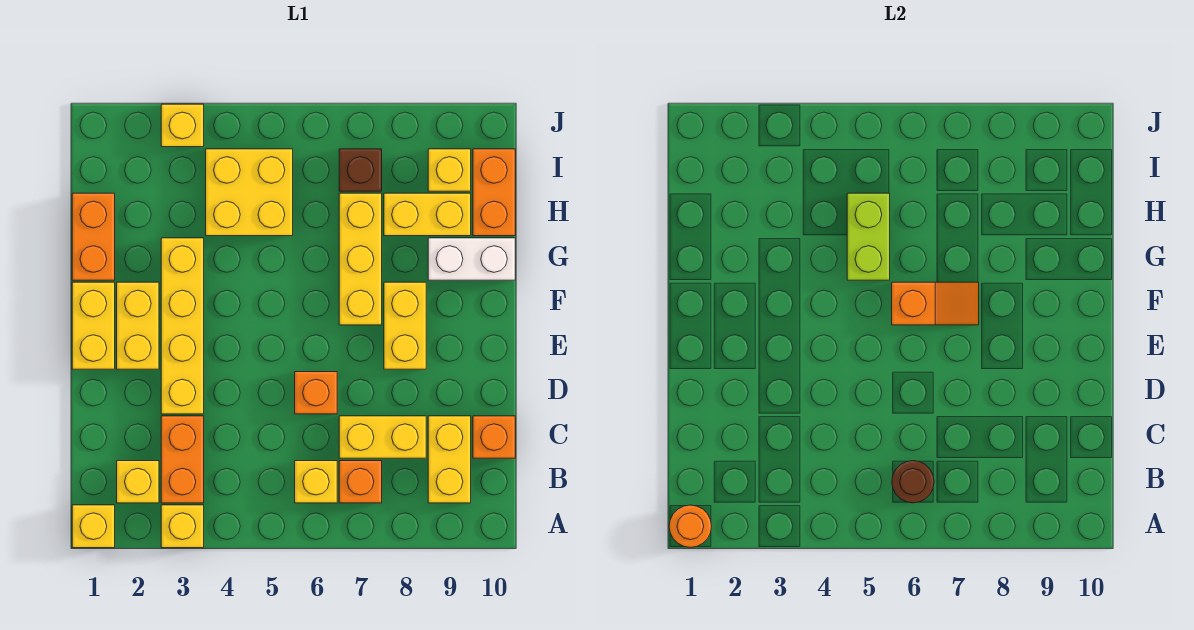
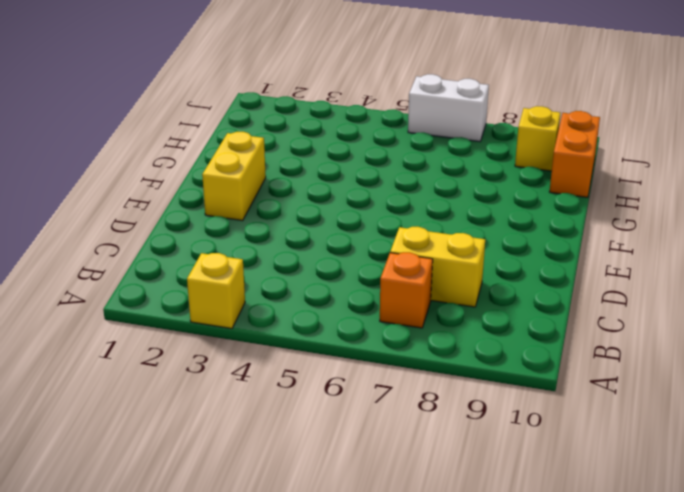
white brick J6:J7 level 1 -> white brick G9:G10 level 1
none -> yellow brick A1 level 1
none -> yellow brick B2 level 1
none -> orange brick B3:C3 level 1

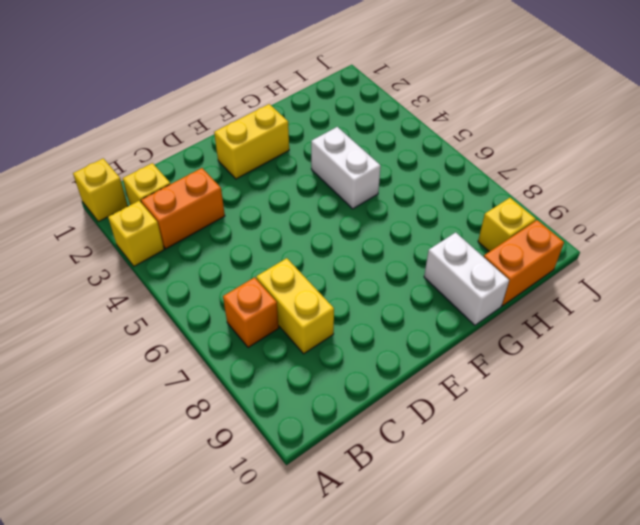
white brick G4:G5 level 1 -> none
none -> yellow brick B6 level 1
none -> yellow brick B9:C9 level 1
none -> orange brick C10 level 1

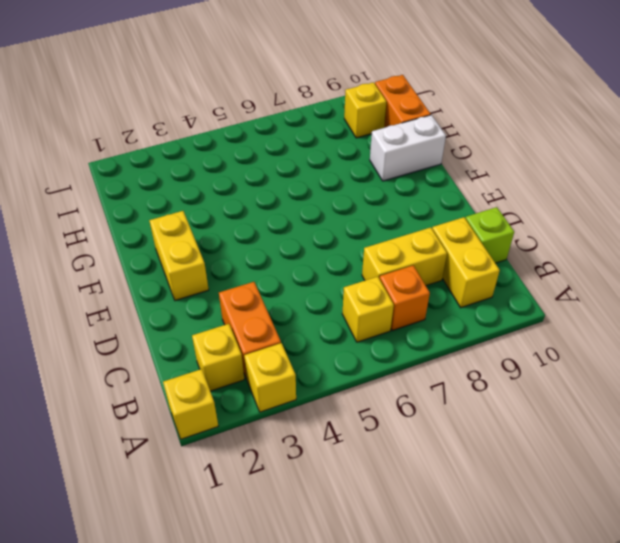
lime brick C10 level 1 -> orange brick C10 level 1
none -> yellow brick D3:G3 level 1
none -> orange brick D6 level 1
none -> yellow brick E1:F1 level 1

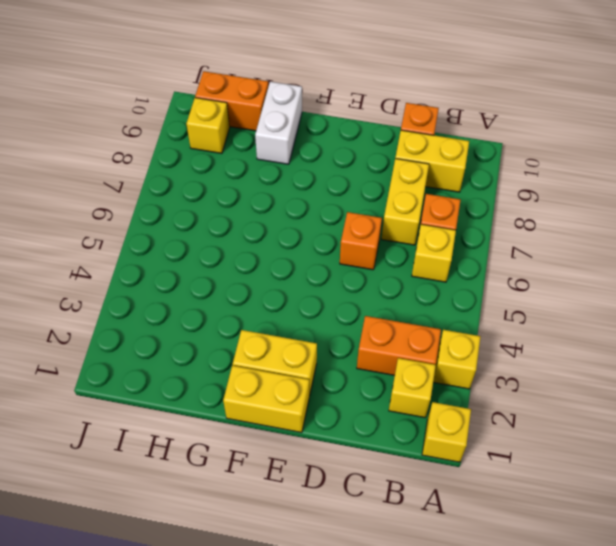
none -> yellow brick D3:G3 level 1
none -> yellow brick E8:F8 level 1
none -> yellow brick F7:H7 level 1

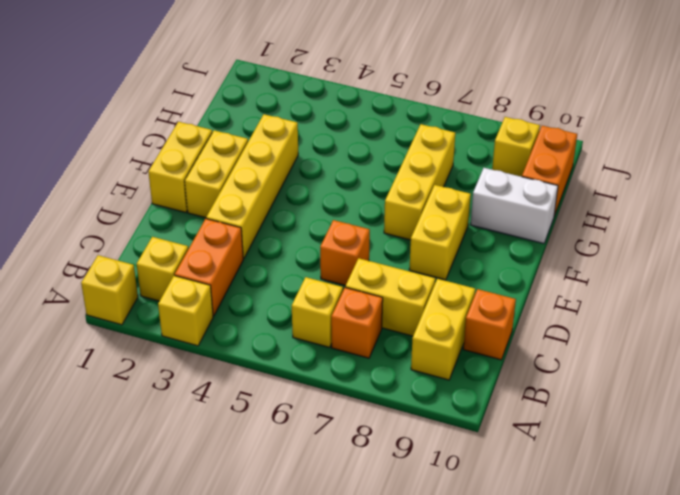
none -> orange brick G1:H1 level 1
none -> yellow brick H4:I5 level 1
none -> yellow brick H8:H9 level 1

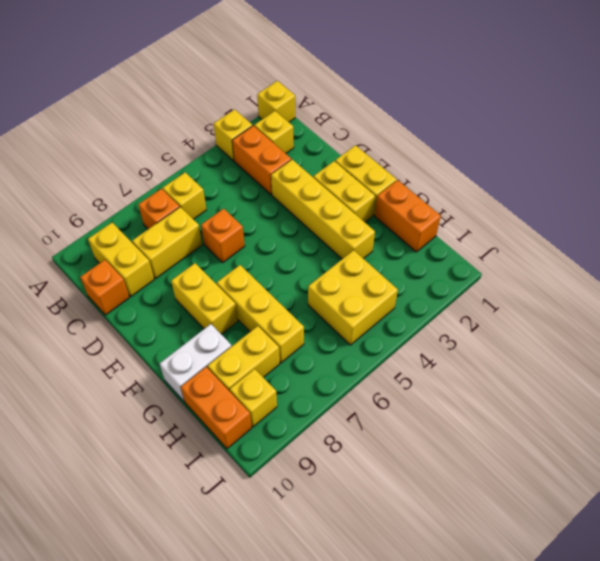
none -> brown brick I7 level 1
none -> yellow brick J3 level 1
none -> orange round brick A1 level 2

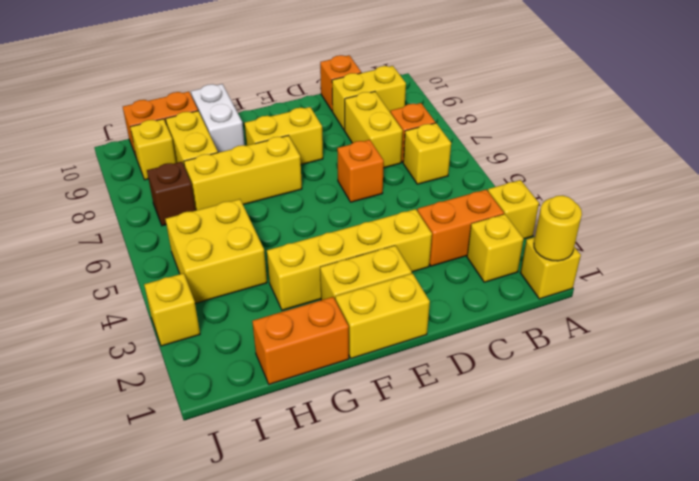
yellow round brick A1 level 2 -> orange round brick A1 level 2
none -> brown round brick B6 level 2
none -> orange slope F6:F7 level 2 top 6
none -> lime brick G5:H5 level 2

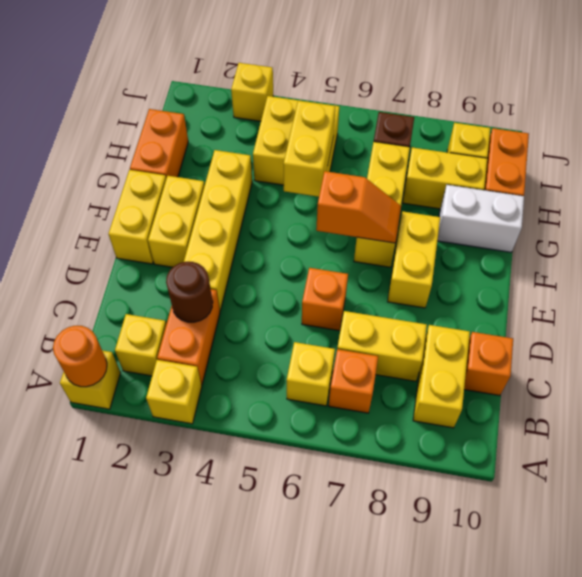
brown round brick C3 level 2 -> brown round brick B6 level 2
yellow brick G5:H5 level 2 -> lime brick G5:H5 level 2

